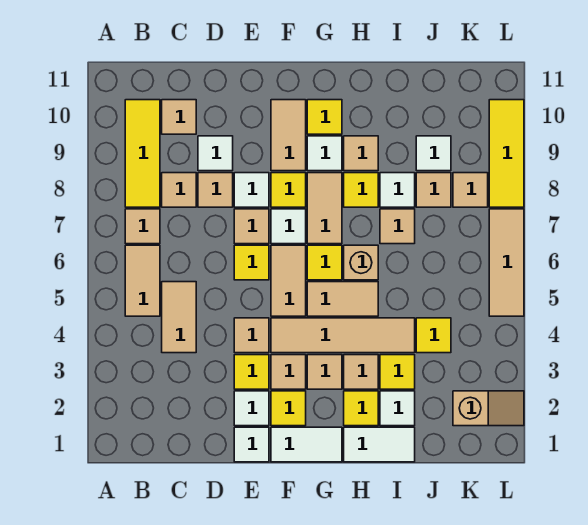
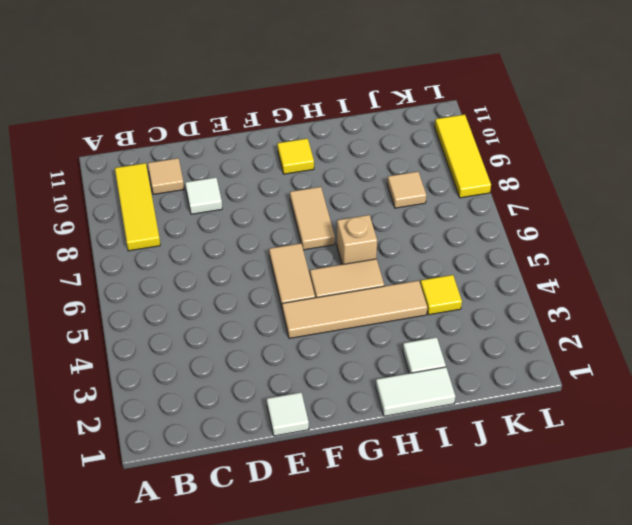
none -> tan tile B5:B6 level 1
none -> tan tile B7 level 1
none -> tan tile C4:C5 level 1
none -> tan tile C8 level 1

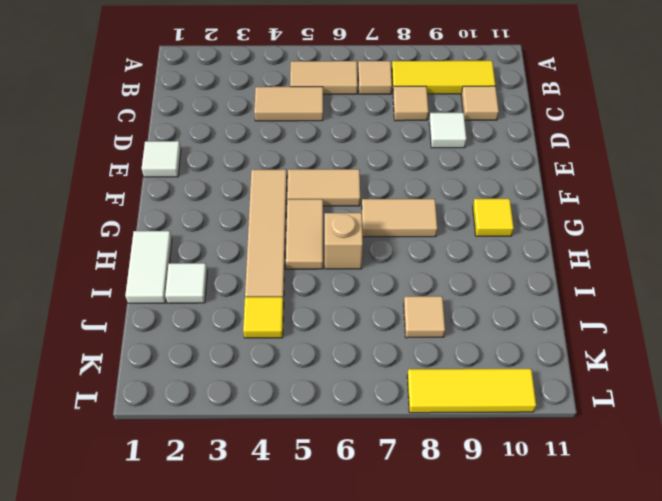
none -> tan tile D8 level 1
none -> white tile E2 level 1
none -> yellow tile E3 level 1
none -> tan tile E4 level 1

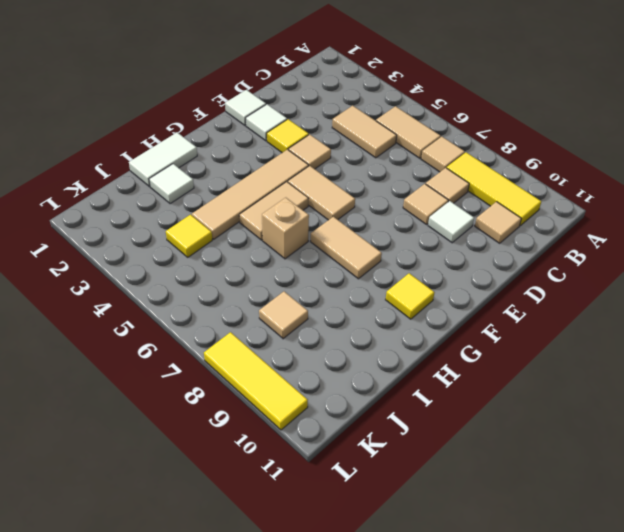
none -> yellow tile E6 level 1
none -> tan tile E7 level 1
none -> white tile E8 level 1
none -> white tile F1:G1 level 1

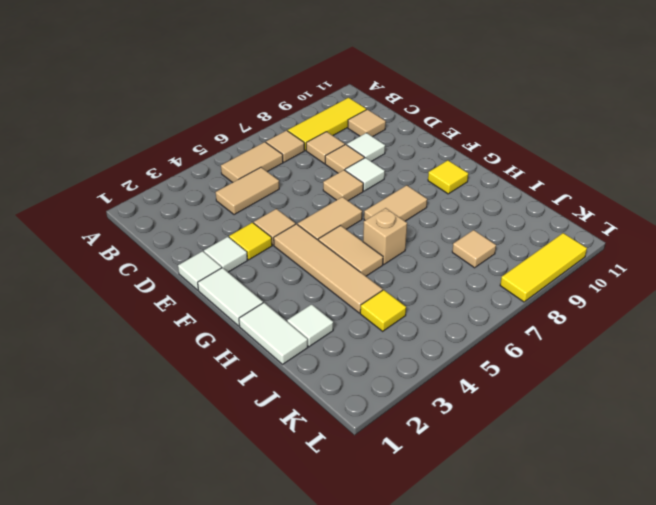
none -> yellow tile E6 level 1
none -> yellow tile F2 level 1
none -> tan tile F3 level 1
none -> white tile F7 level 1

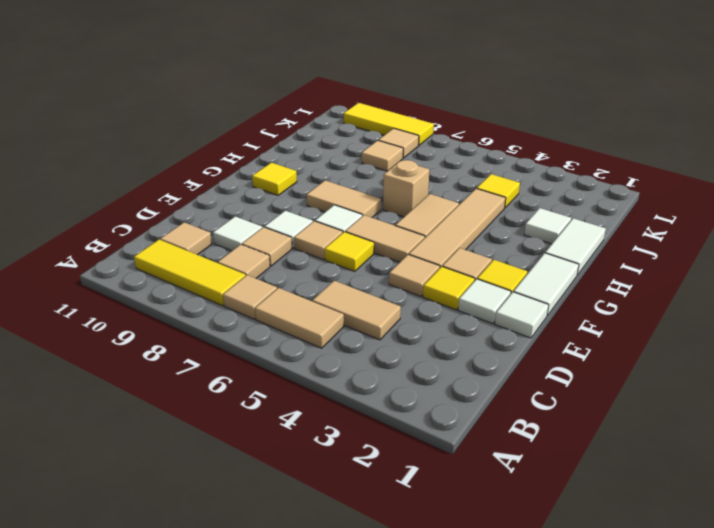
none -> yellow tile F8 level 1
none -> tan tile F9:F10 level 1
none -> tan tile G3 level 1
none -> yellow tile G6 level 1

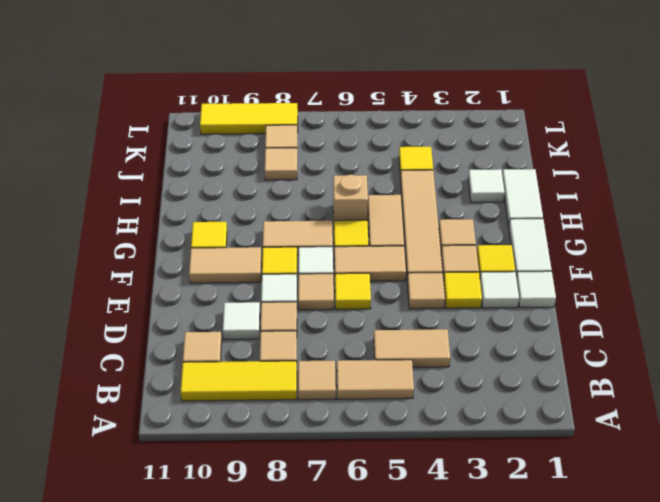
none -> white tile G9 level 1
none -> yellow tile H2 level 1
none -> tan tile H3 level 1
none -> yellow tile H8 level 1

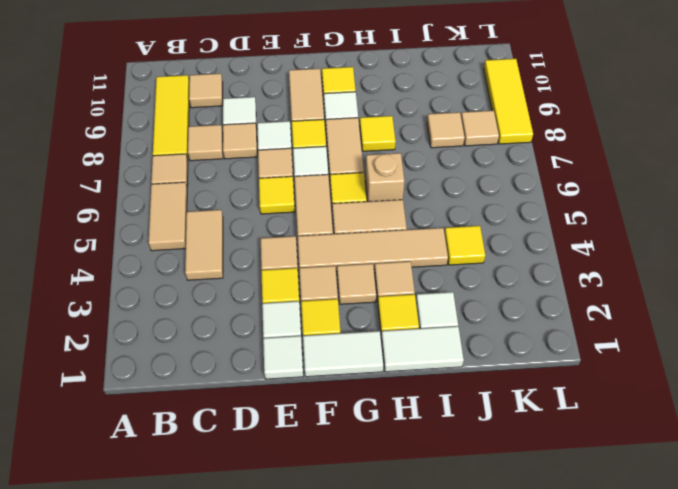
none -> tan tile H9 level 1
none -> yellow tile I3 level 1
none -> tan tile I7 level 1
none -> white tile I8 level 1

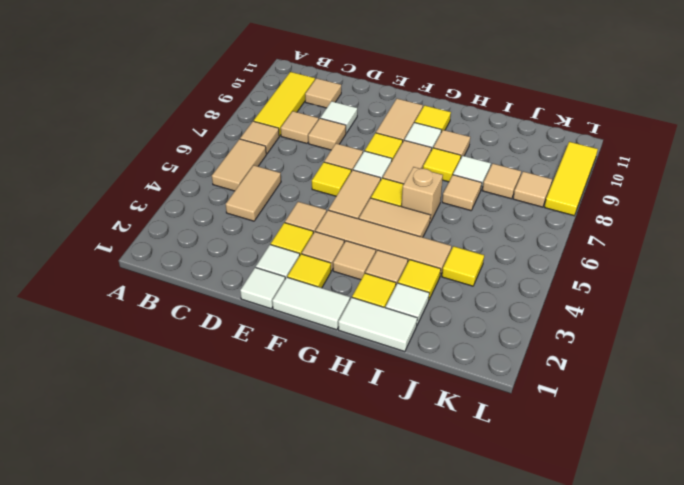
none -> white tile E8 level 1
none -> white tile J9 level 1
none -> tan slope K2:L2 level 1 top K
none -> tan tile L5:L7 level 1

